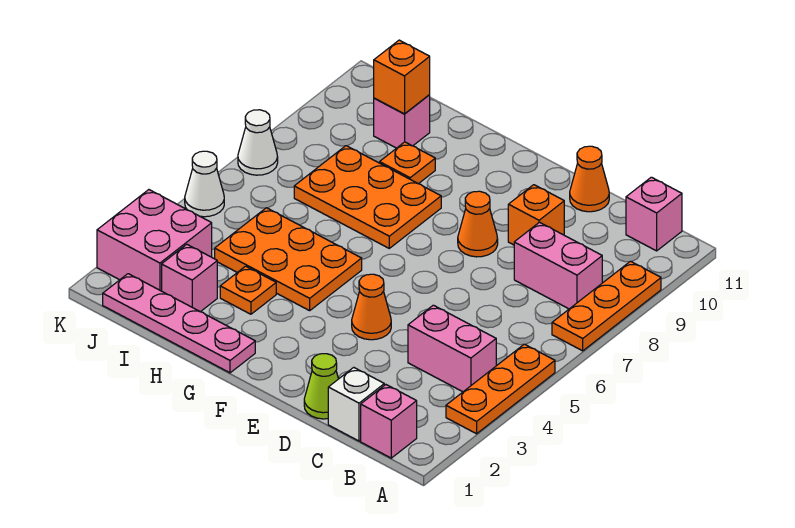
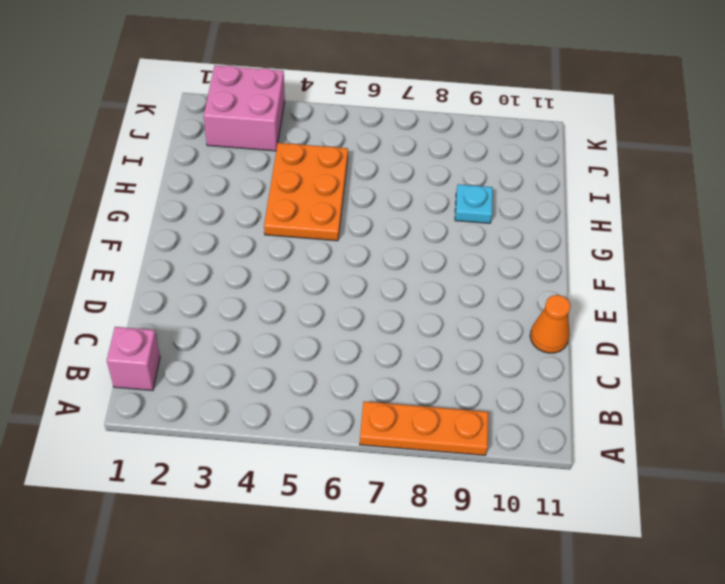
cyan plate H9 level 1 -> orange plate H9 level 1
none -> orange plate A3:A5 level 1
none -> pink brick B4:C4 level 1
none -> pink brick B8:C8 level 1

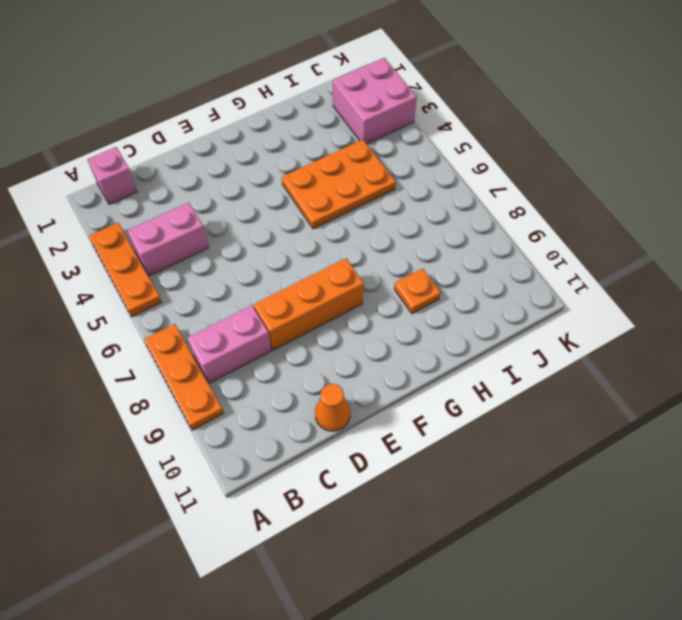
orange brick D8:F8 level 1 -> orange cone E8 level 1
none -> pink brick B11 level 1
none -> white brick C1 level 1
none -> lime cone D1 level 1

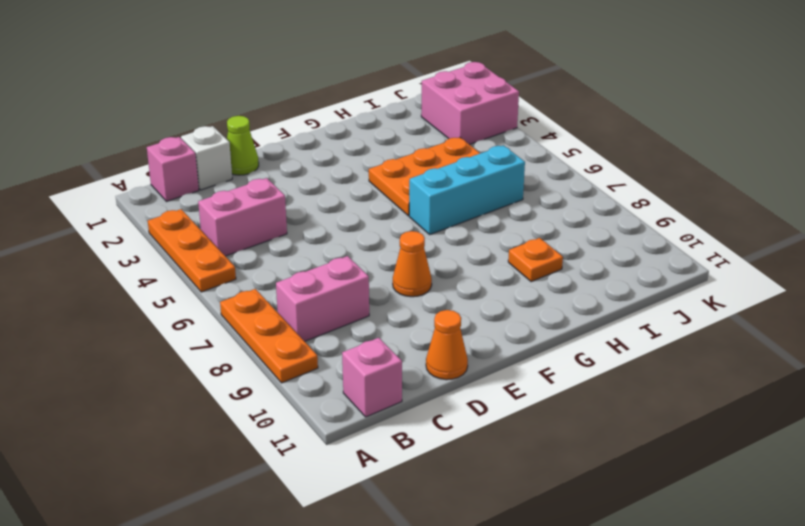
cyan brick G6:I6 level 1 -> none
none -> orange brick D9 level 1
none -> orange cone E4 level 1
none -> pink plate G1:J1 level 1

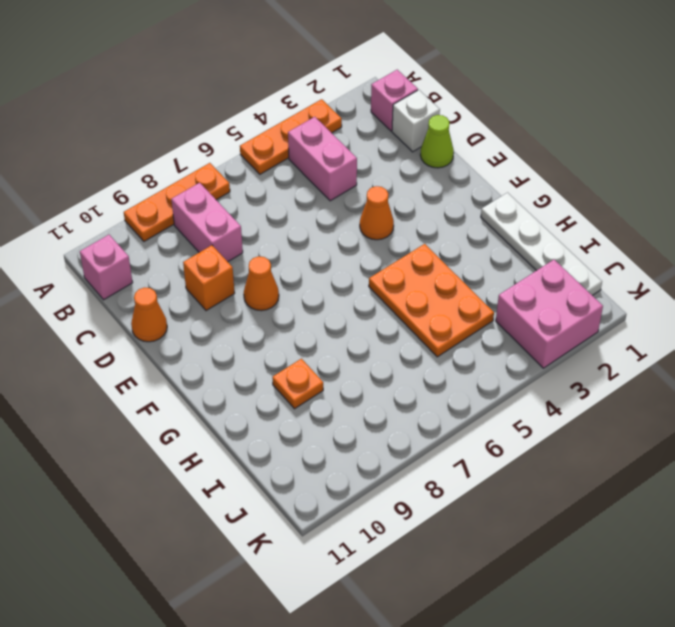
white plate G1:J1 level 1 -> pink plate G1:J1 level 1
none -> orange plate G7:I8 level 1
none -> orange plate H3 level 1
none -> pink brick I2 level 1

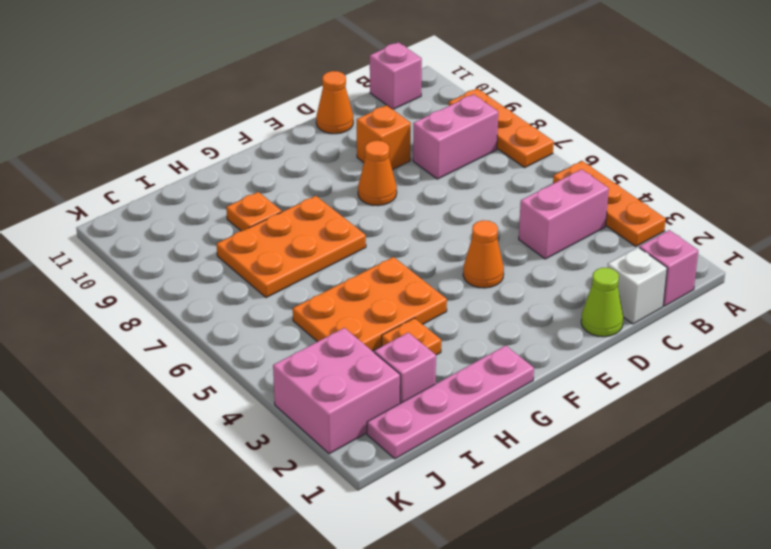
none -> pink brick I10 level 1
none -> white cone K5 level 1
none -> white cone K7 level 1

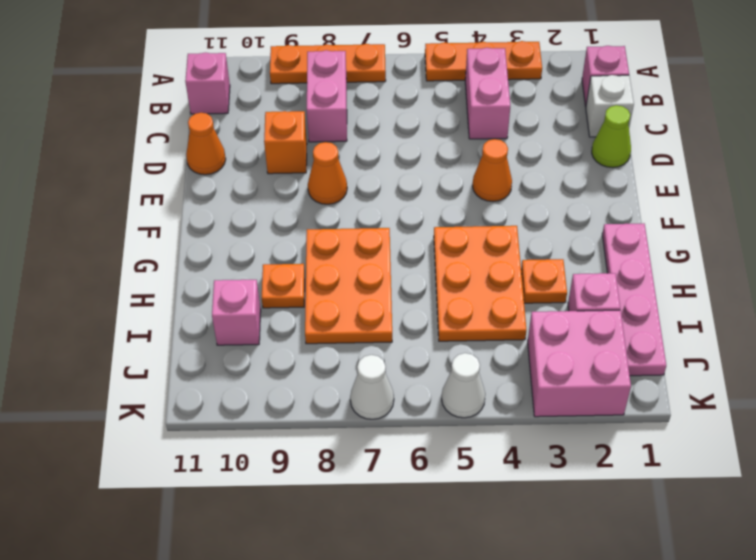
none -> orange brick I10 level 2

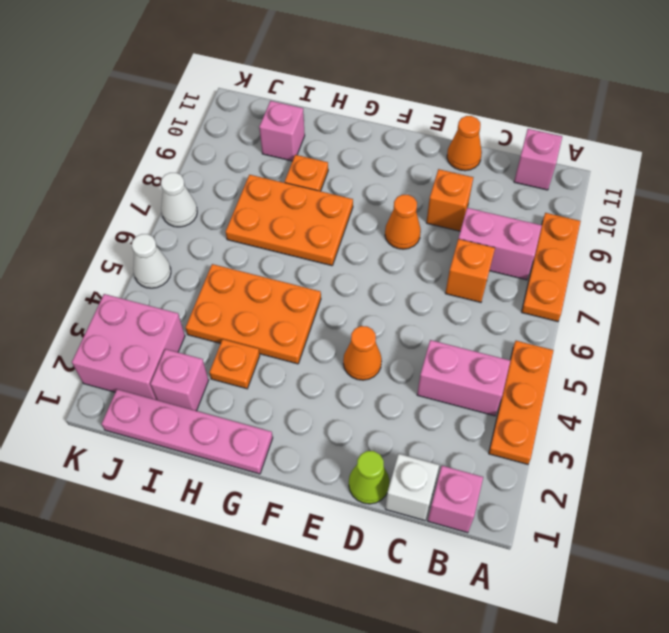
orange brick C7 level 1 -> orange brick I10 level 2

